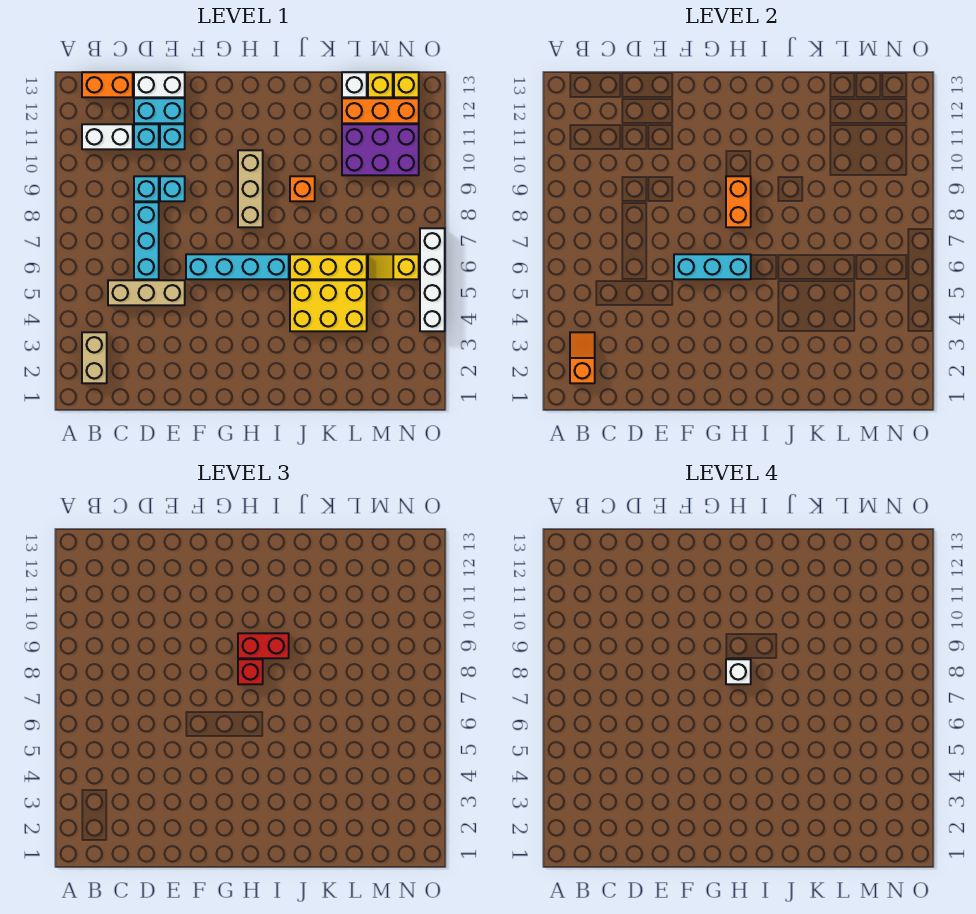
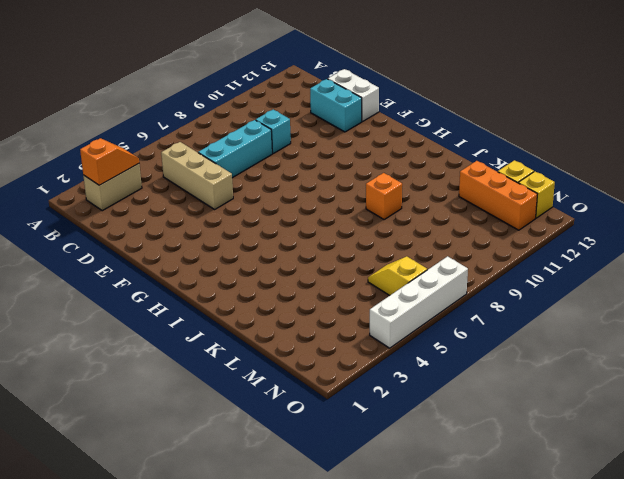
none -> white brick B11:C11 level 1
none -> orange brick B13:C13 level 1
none -> cyan brick D11 level 1

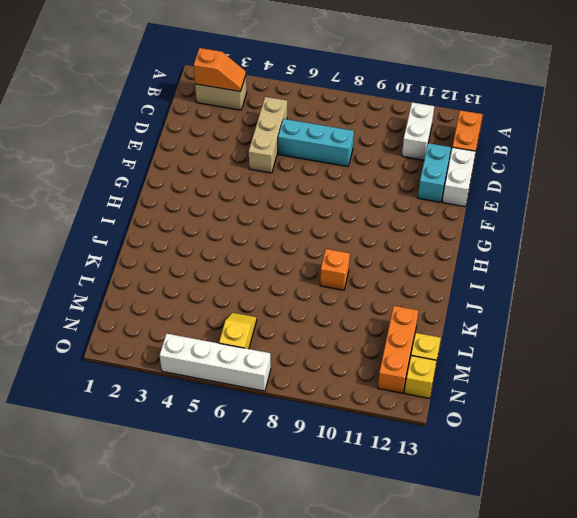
none -> cyan brick D9 level 1
none -> cyan brick D11 level 1
none -> cyan brick E9 level 1

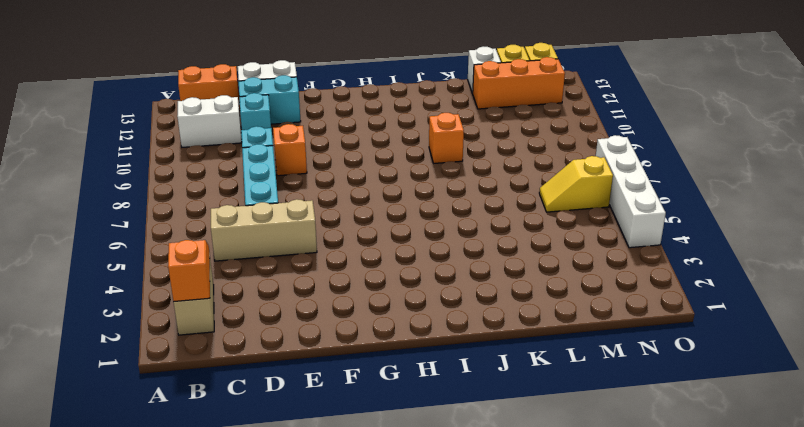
orange brick E9 level 1 -> cyan brick E9 level 1
none -> cyan brick E11 level 1
none -> cyan brick F6:I6 level 1
none -> tan brick H8:H10 level 1

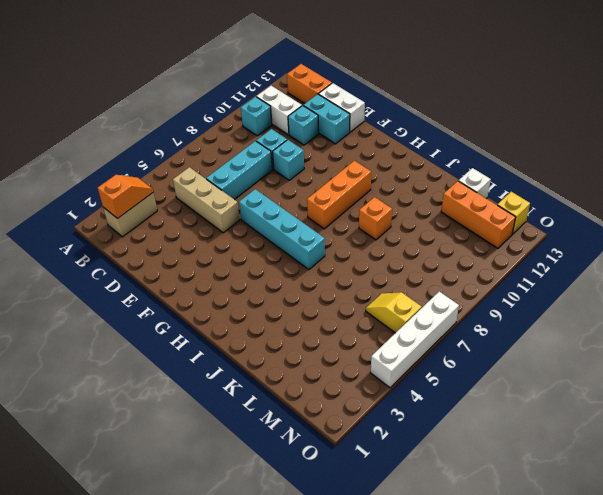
cyan brick B10 level 1 -> cyan brick E11 level 1
orange brick H8:H10 level 1 -> tan brick H8:H10 level 1
none -> yellow brick J4:L5 level 1
none -> yellow brick J6:L6 level 1
none -> purple brick L10:N11 level 1

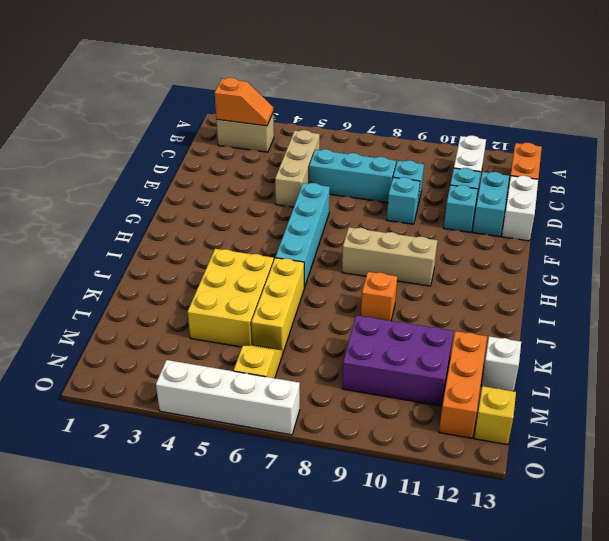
purple brick L9:M11 level 1 -> purple brick L10:N11 level 1
none -> yellow brick M13 level 1
none -> cyan brick F6:H6 level 2
none -> orange brick H8:H9 level 2

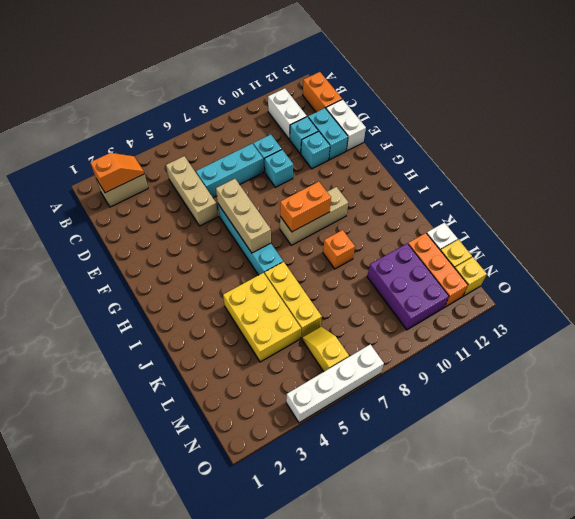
tan brick F6:H6 level 2 -> cyan brick F6:H6 level 2
none -> red brick H8 level 3
none -> red brick H9:I9 level 3
none -> white brick H8 level 4

